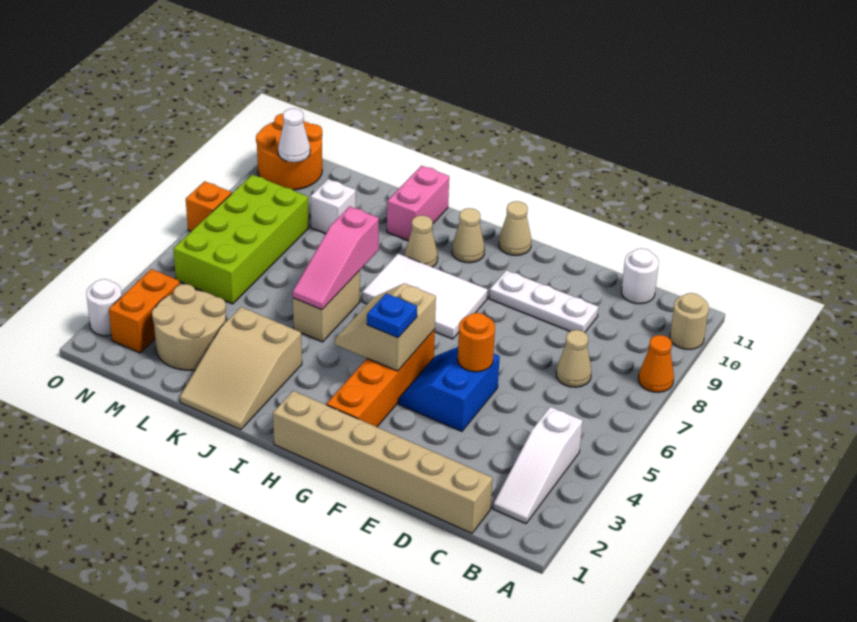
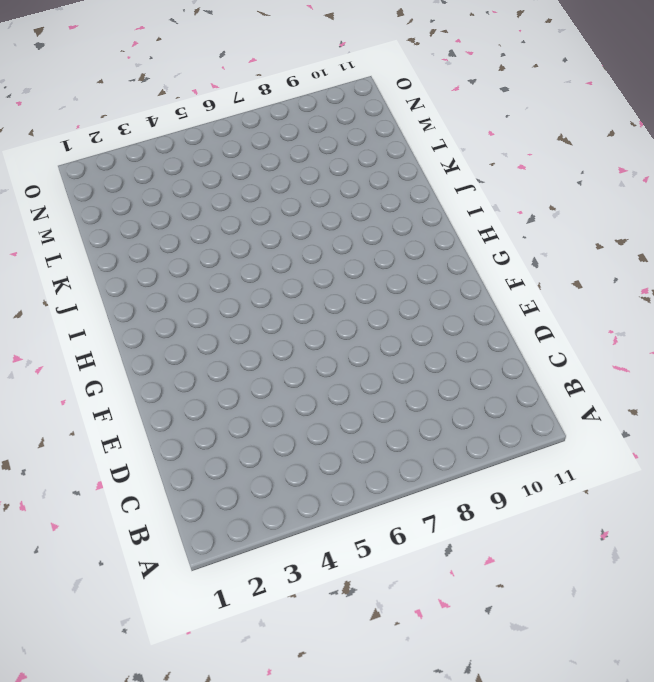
none -> orange cone A8 level 1
none -> tan round brick A10 level 1
none -> white slope B2:B4 level 1 top 4

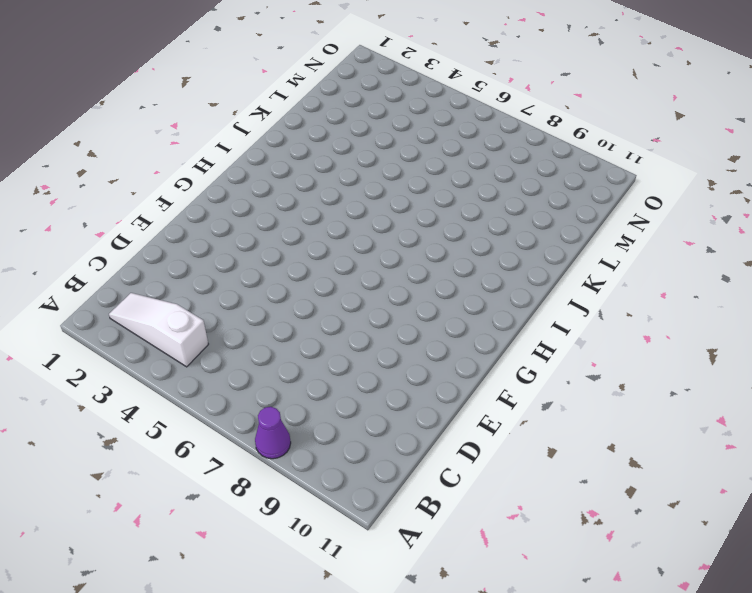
purple cone A8 level 1 -> orange cone A8 level 1
none -> tan round brick A10 level 1
none -> tan brick C1:H1 level 1
none -> tan cone C7 level 1

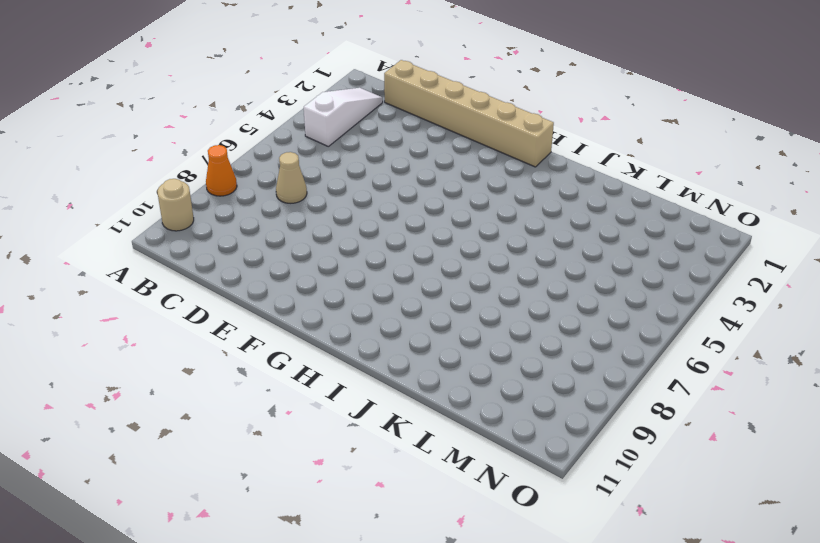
none -> white round brick C11 level 1
none -> white plate D9:F9 level 1
none -> blue slope E4:F5 level 1 top E

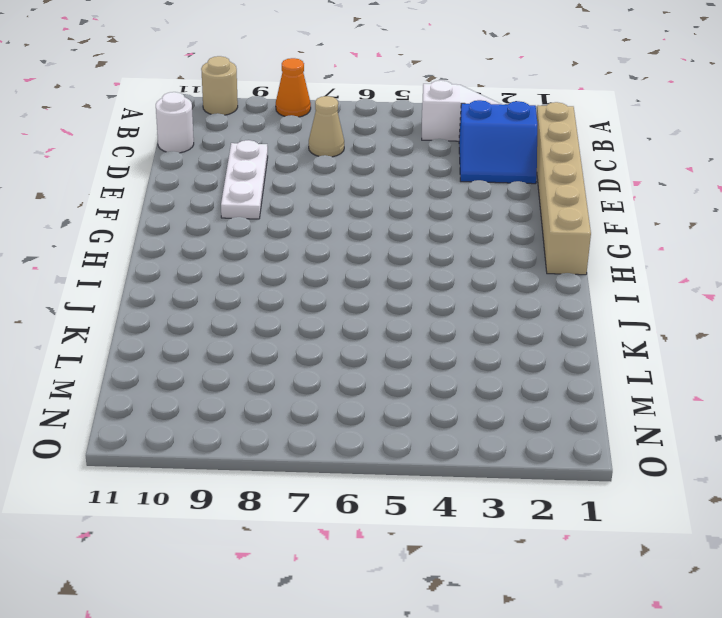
blue slope C2:D3 level 1 top C -> blue slope E4:F5 level 1 top E
none -> orange brick G2:G5 level 1
none -> white tile G7:I8 level 1
none -> tan cone G11 level 1

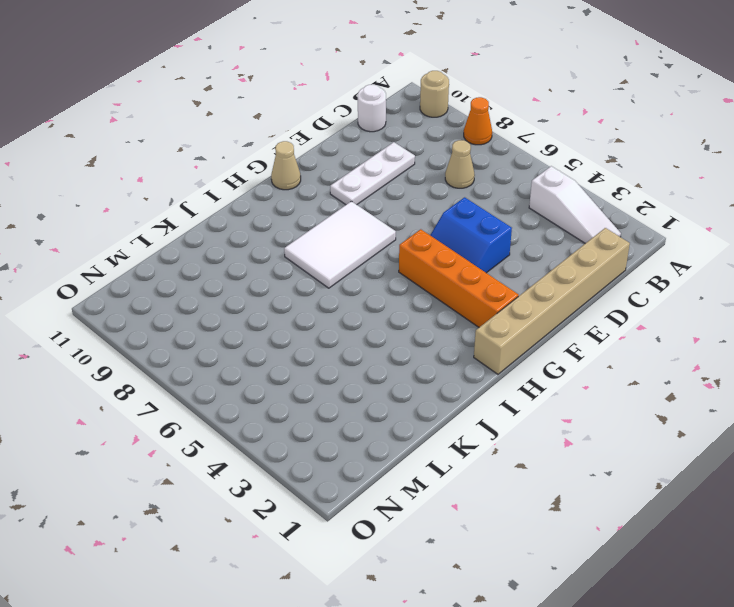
none -> tan cone H10 level 1
none -> tan cone I9 level 1
none -> tan slope J1:K3 level 1 top 3

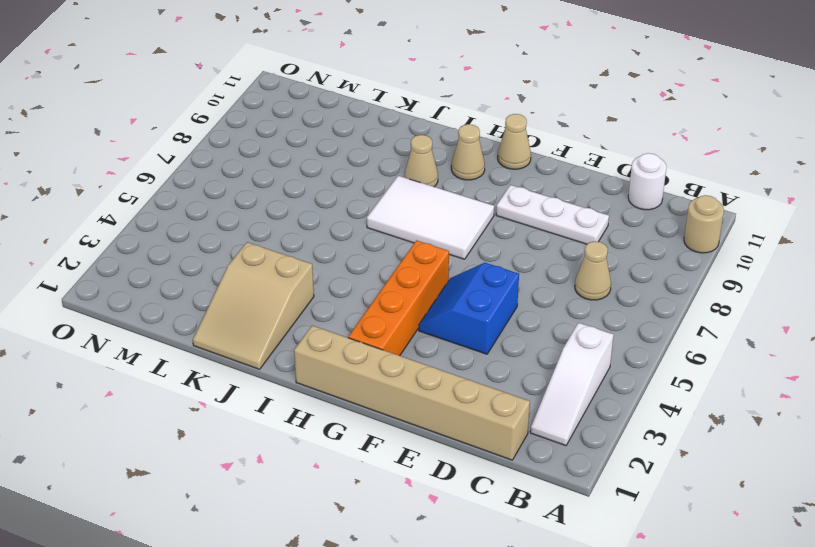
none -> orange cone A8 level 1
none -> tan brick J5:J6 level 1
none -> pink brick J10:J11 level 1

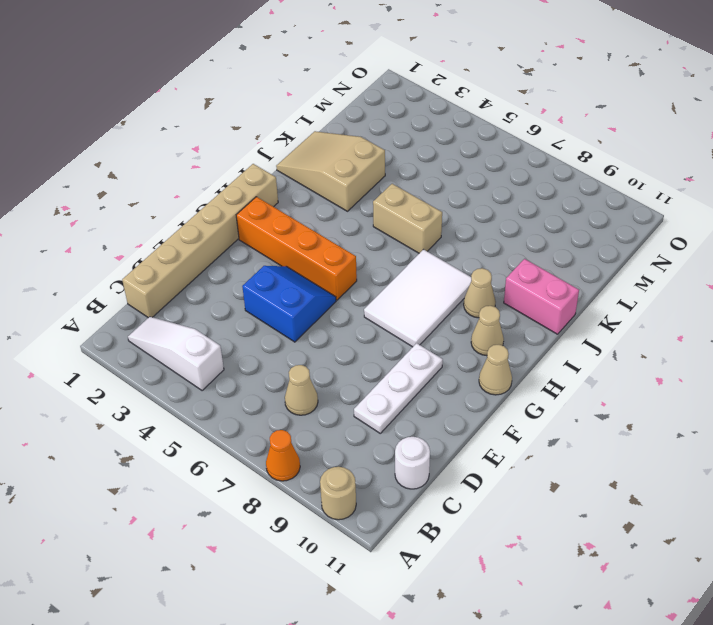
none -> tan round brick L2:M3 level 1
none -> white brick L9 level 1
none -> lime brick M5:N8 level 1

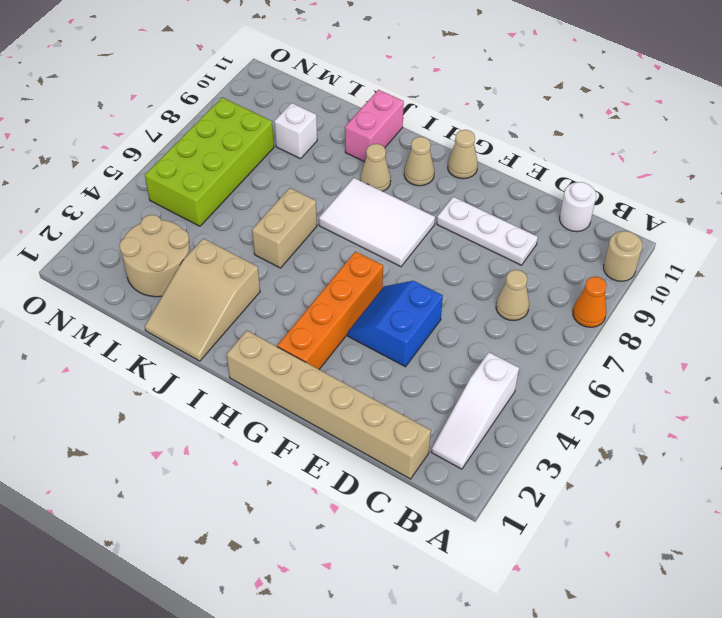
none -> orange brick N2:N3 level 1
none -> orange round brick N10:O11 level 1
none -> white round brick O2 level 1

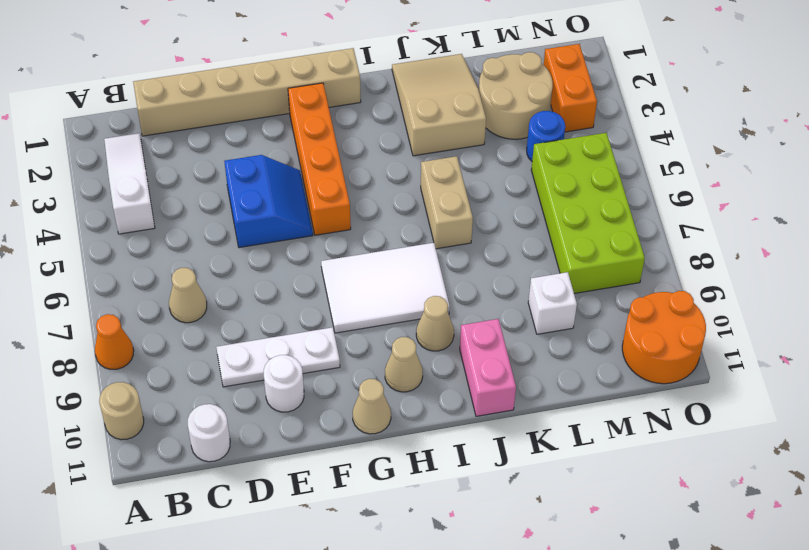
white round brick E10 level 1 -> white round brick O2 level 1
blue round brick M4 level 1 -> none
none -> orange brick O7 level 1
none -> orange round brick E5 level 2
none -> tan slope G4:H5 level 2 top G

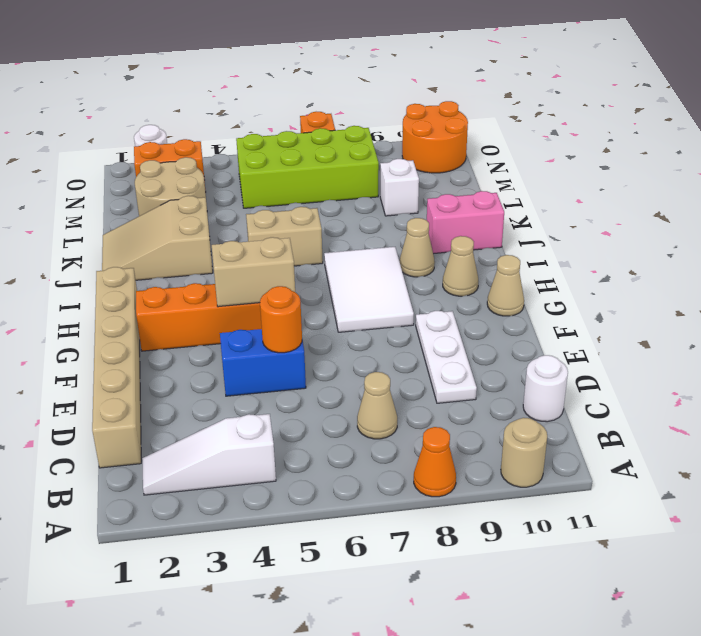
none -> pink slope J5:J7 level 2 top 7
none -> white cone N10 level 2
none -> blue plate G4 level 3

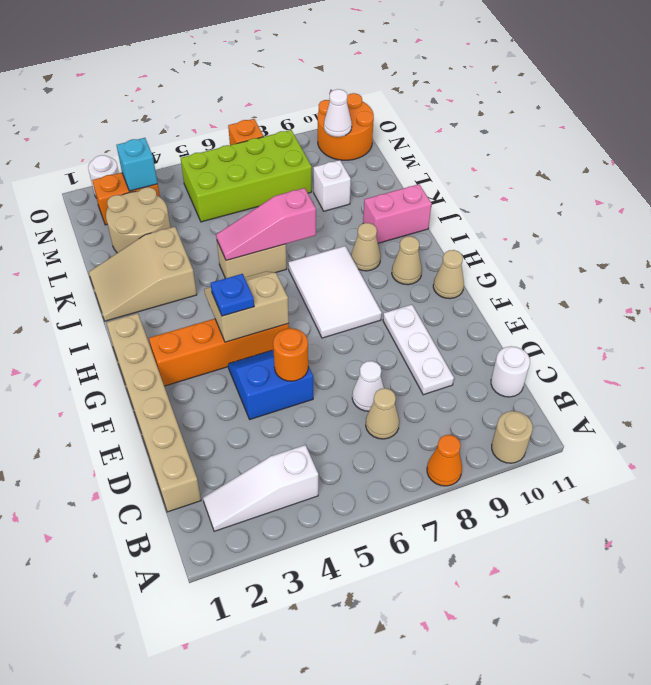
white cone D7 level 1 -> none
cyan brick N3 level 2 -> none

